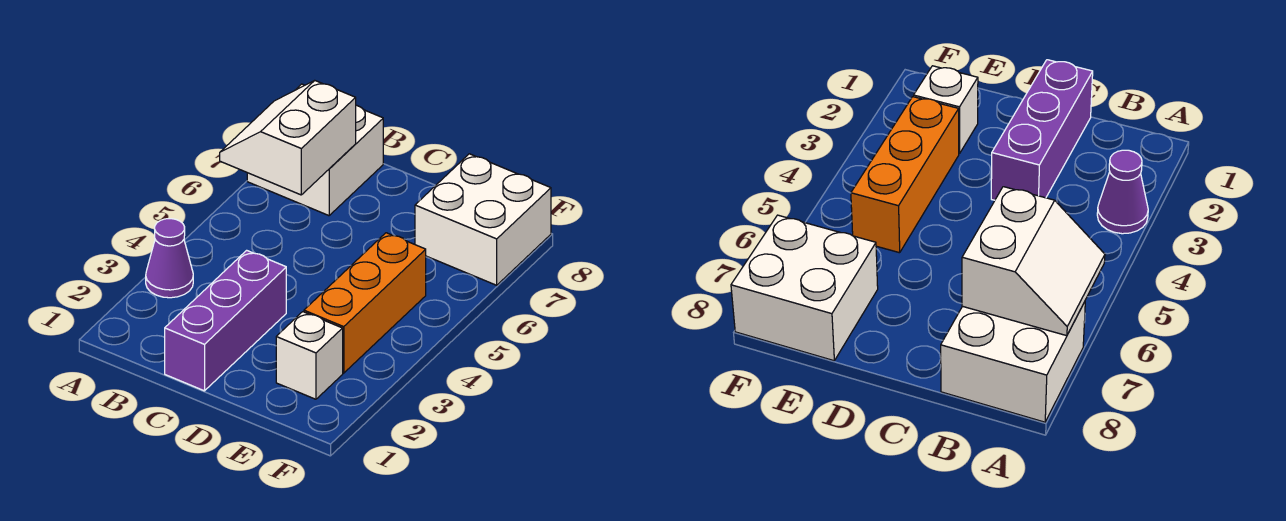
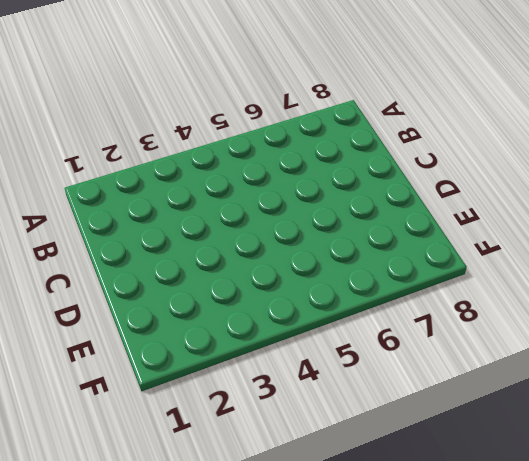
none -> purple cone A3 level 1
none -> white brick A7:B8 level 1

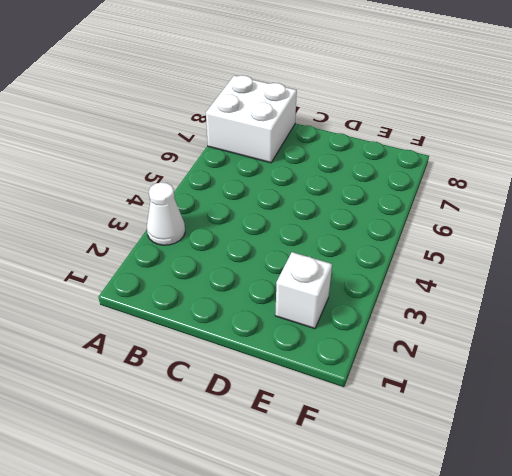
white cone A3 level 1 -> purple cone A3 level 1
none -> purple brick C1:C3 level 1
none -> orange brick E3:E5 level 1

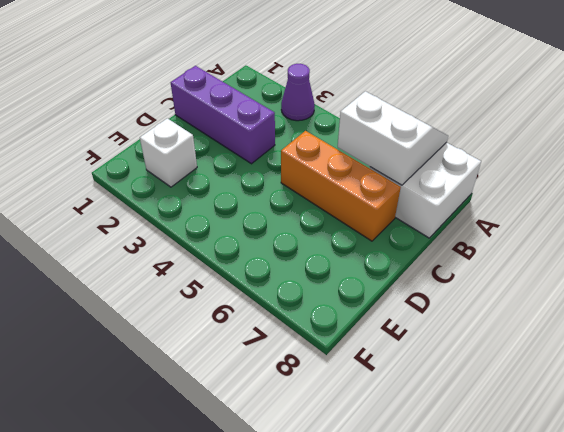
orange brick C5:C7 level 1 -> orange brick E3:E5 level 1
none -> white brick E7:F8 level 1

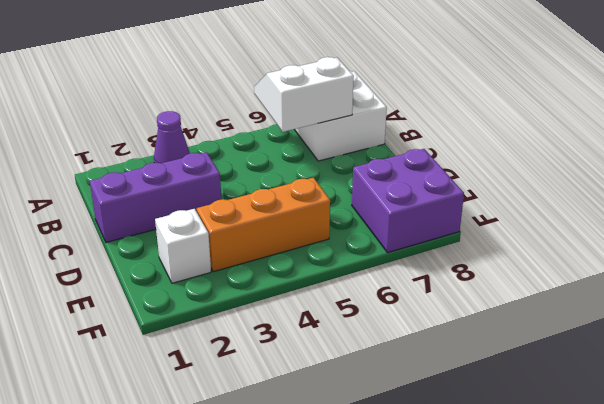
purple brick E7:F8 level 1 -> white brick E7:F8 level 1

